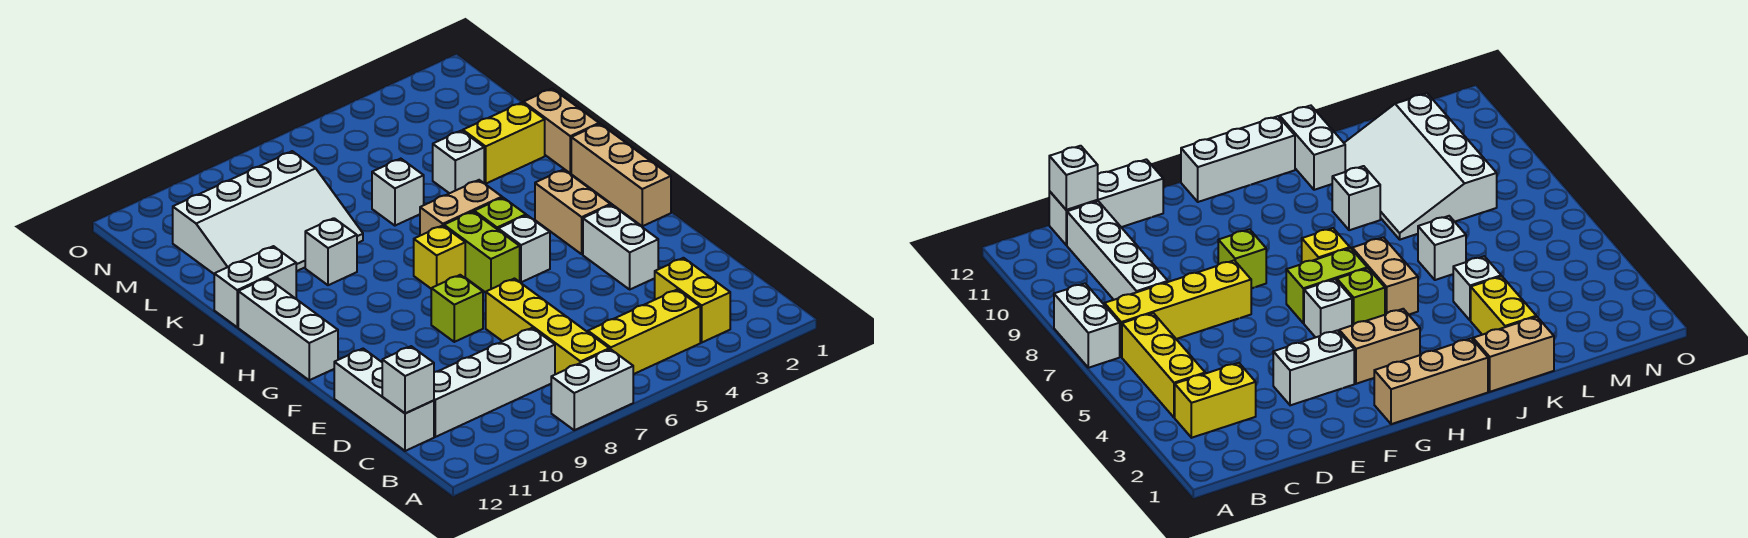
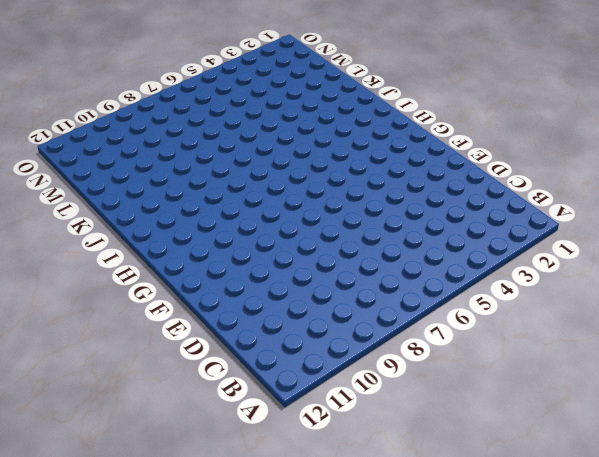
none -> white brick A7:A8 level 1
none -> yellow brick B3:C3 level 1
none -> yellow brick B4:B6 level 1

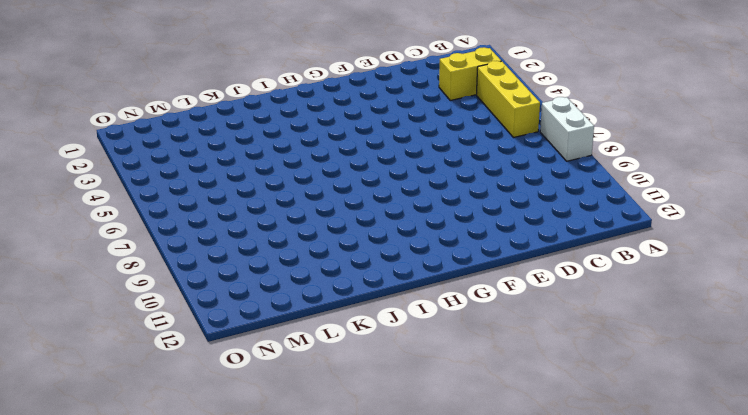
none -> yellow brick B7:E7 level 1
none -> white brick C8:C11 level 1
none -> white brick C12:E12 level 1

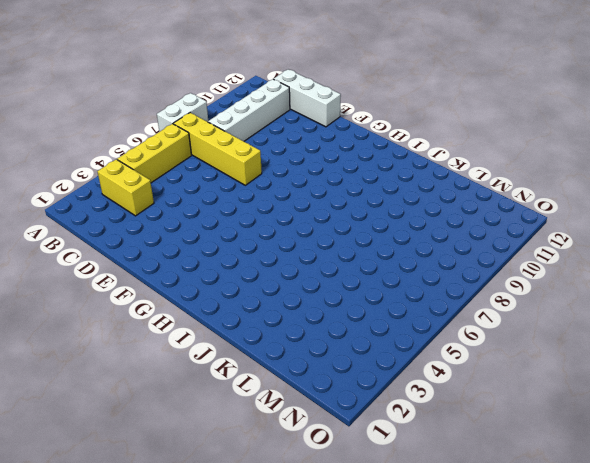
none -> white brick E3:F3 level 1
none -> lime brick F8 level 1
none -> tan brick G1:I1 level 1

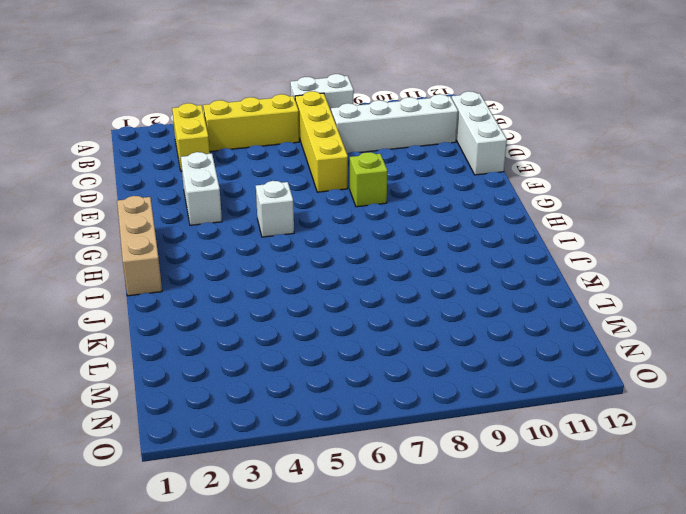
none -> tan brick G3:H3 level 1
none -> lime brick G6:H6 level 1
none -> white brick G12:I12 level 1

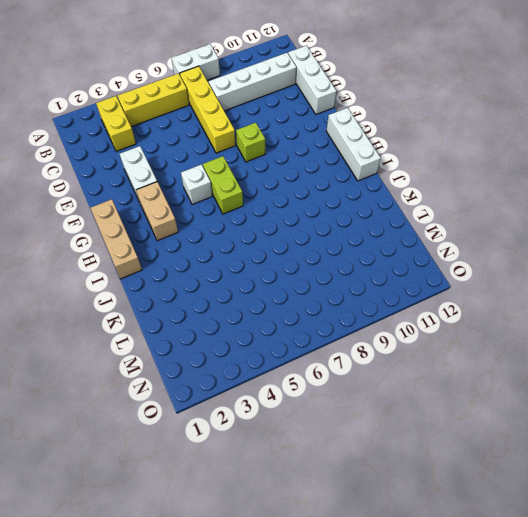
none -> lime brick H5 level 1
none -> yellow brick H7 level 1
none -> tan brick I5:I6 level 1

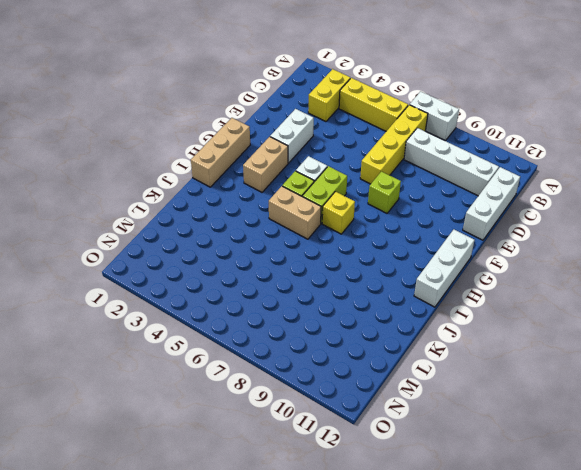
none -> tan brick J1:K1 level 1
none -> white brick J9 level 1
none -> white brick J11:J12 level 1

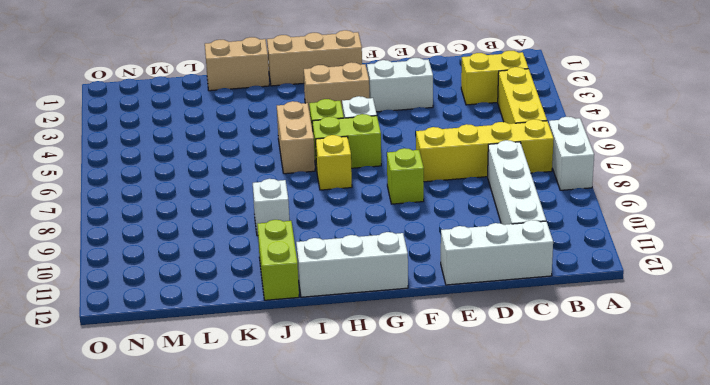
lime brick J11:J12 level 1 -> white brick J11:J12 level 1
none -> yellow brick K2:K3 level 1
none -> white brick K4 level 1
none -> white brick K6 level 1

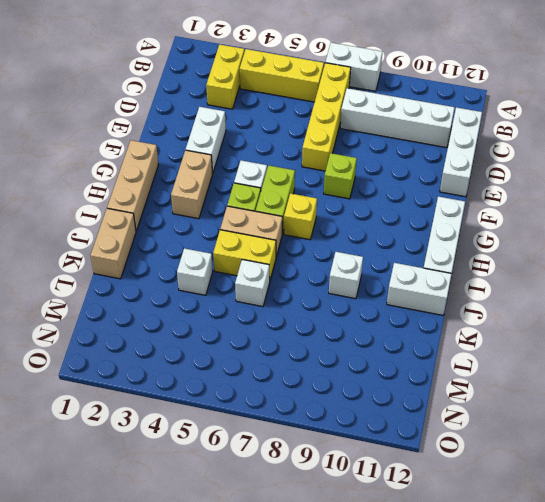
yellow brick J5:J6 level 1 -> yellow brick K2:K3 level 1
none -> white slope K8:M11 level 1 top M
none -> white brick C12 level 2

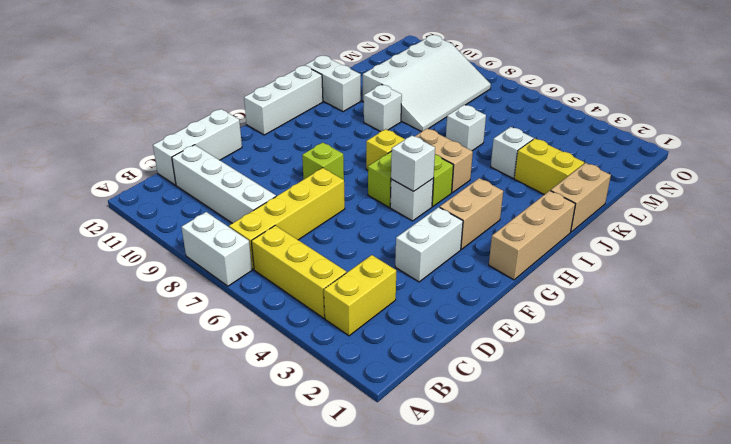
white brick G5 level 2 -> white brick C12 level 2
white slope K8:N10 level 1 top 10 -> white slope K8:M11 level 1 top M

